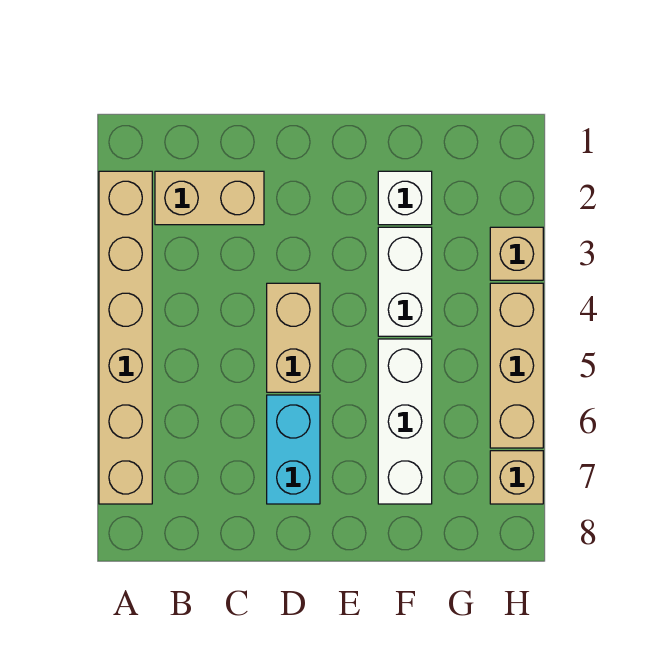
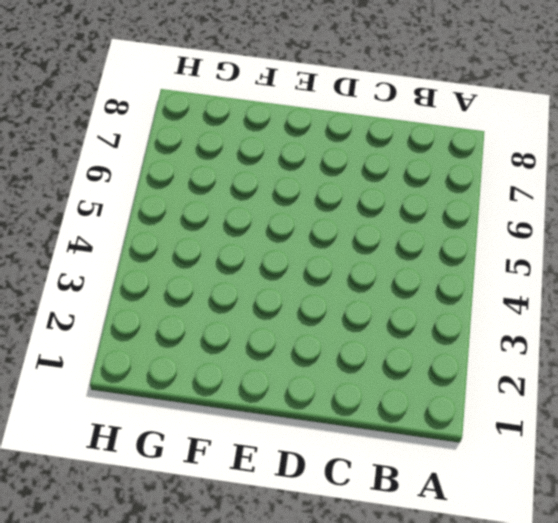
none -> tan brick A2:A7 level 1
none -> tan brick B2:C2 level 1

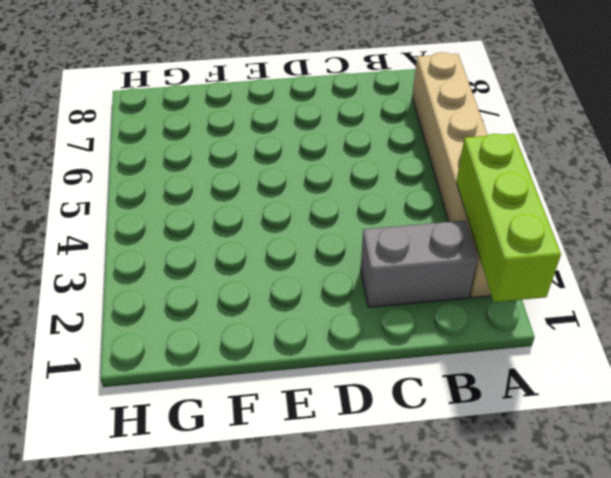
lime brick A1:A3 level 2 -> none
grey brick B2:C2 level 1 -> tan brick B2:C2 level 1
none -> tan brick D4:D5 level 1
none -> cyan brick D6:D7 level 1

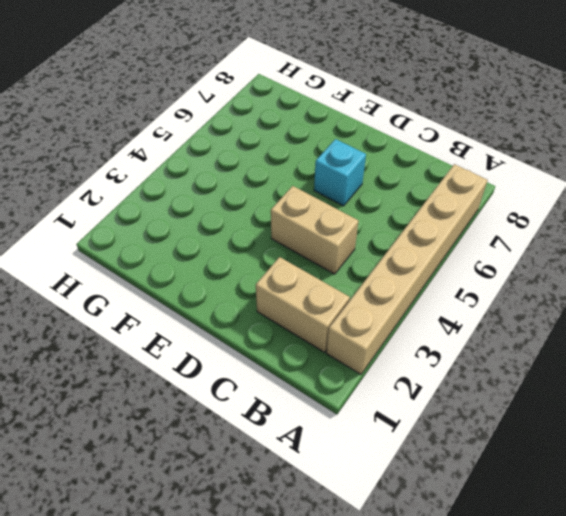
tan brick C4:D4 level 1 -> tan brick D4:D5 level 1
cyan brick D6 level 1 -> cyan brick D6:D7 level 1
none -> white brick F2 level 1
none -> white brick F3:F4 level 1

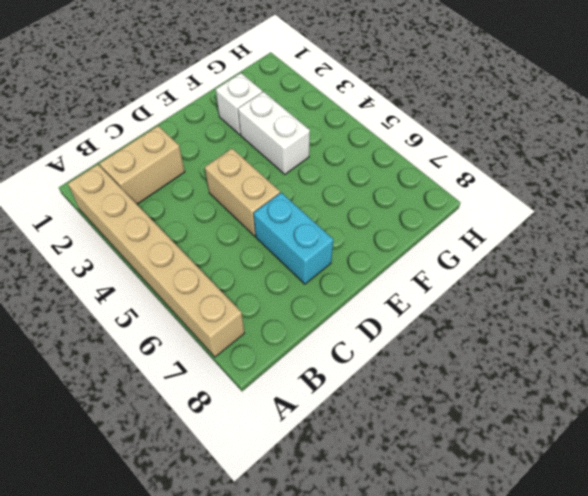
none -> white brick F5:F7 level 1
none -> tan brick H3 level 1

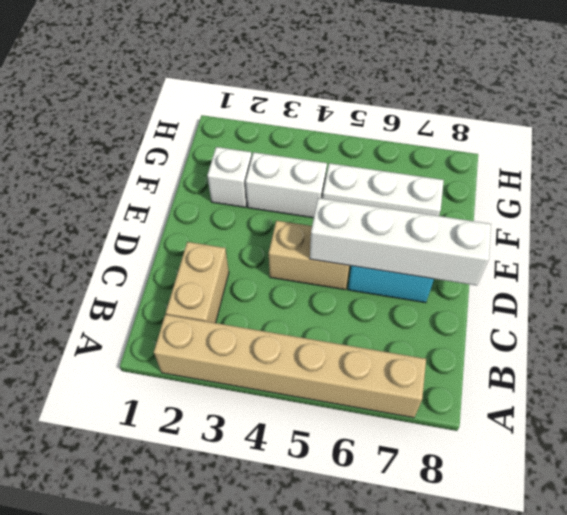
white brick D5:D8 level 2 -> none
none -> tan brick H3 level 1
none -> tan brick H4:H6 level 1

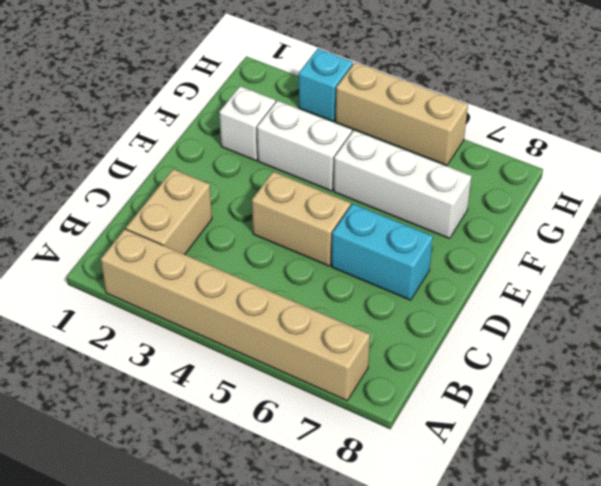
cyan brick H3 level 1 -> tan brick H3 level 1
none -> tan brick H7 level 1

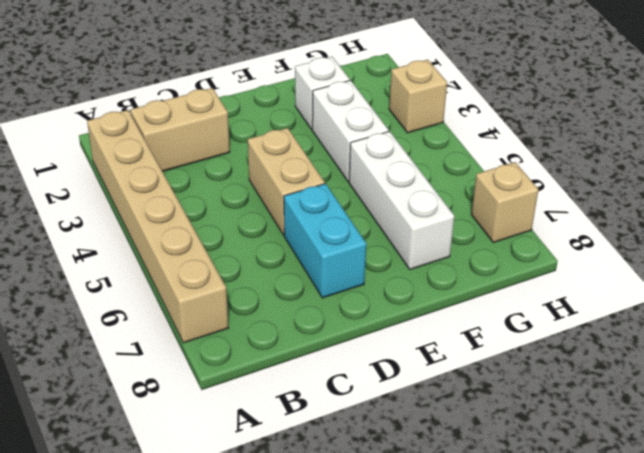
none -> tan brick H4:H6 level 1

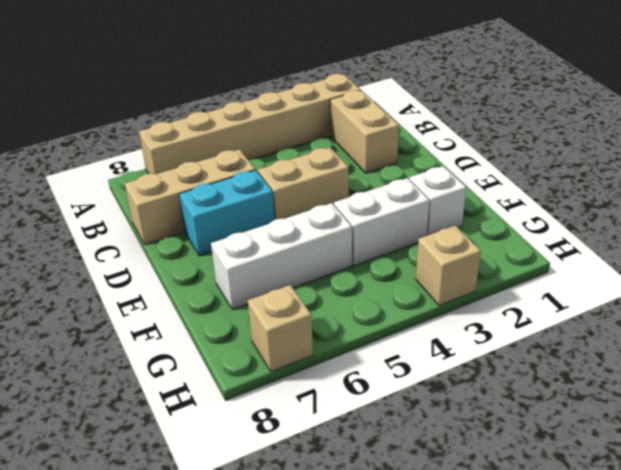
tan brick C6:C8 level 1 -> tan brick H4:H6 level 1

